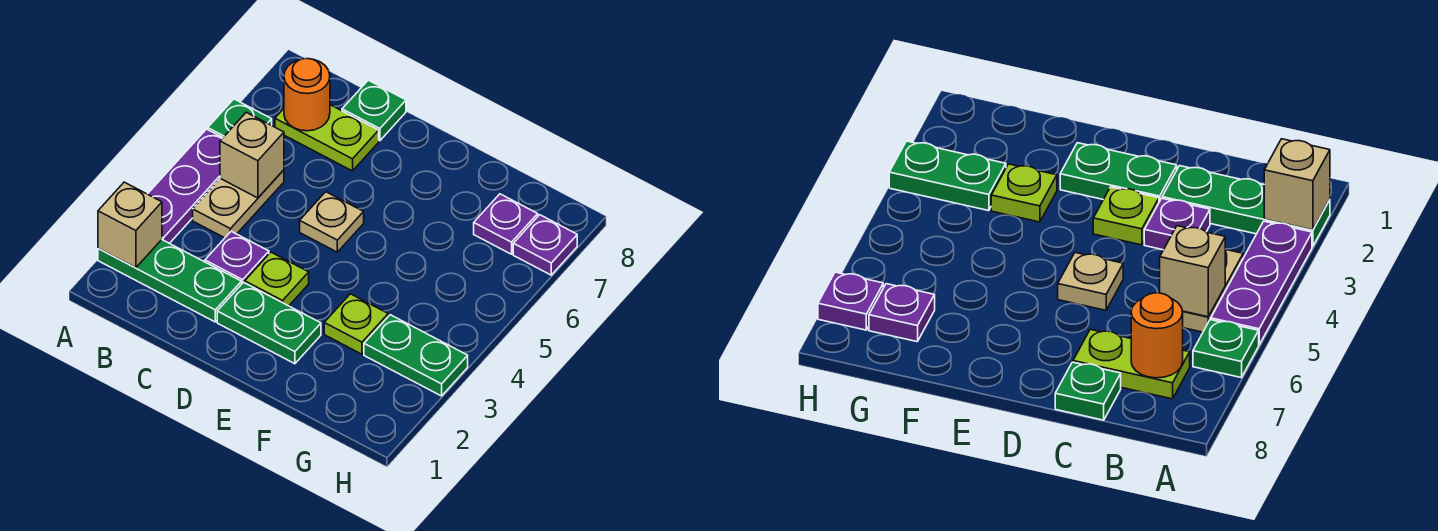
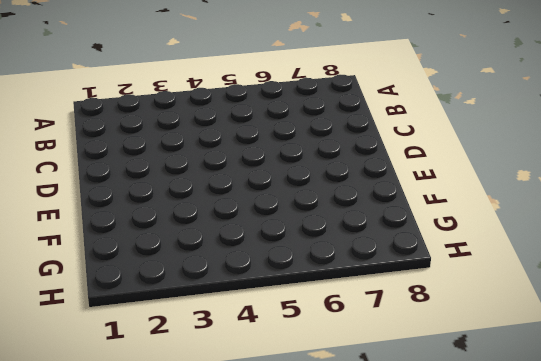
none -> green plate A2:C2 level 1
none -> purple plate A3:A5 level 1
none -> green plate A6 level 1

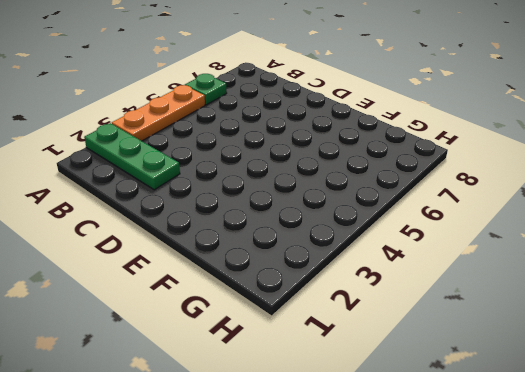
orange plate A3:A5 level 1 -> purple plate A3:A5 level 1
none -> tan plate B4:B5 level 1
none -> lime plate B7:C7 level 1
none -> purple plate C3 level 1

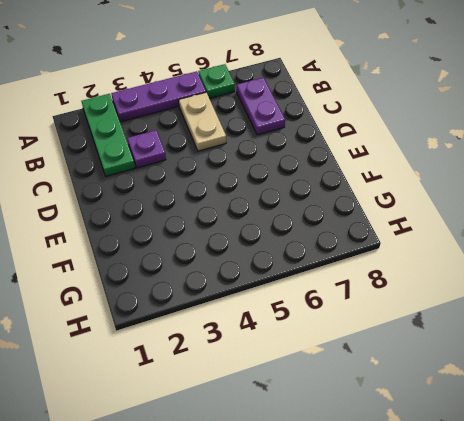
tan plate B5:C5 level 1 -> tan plate B4:B5 level 1
purple plate B7:C7 level 1 -> lime plate B7:C7 level 1
none -> green plate C8 level 1
none -> green plate D2:E2 level 1
none -> lime plate D3 level 1

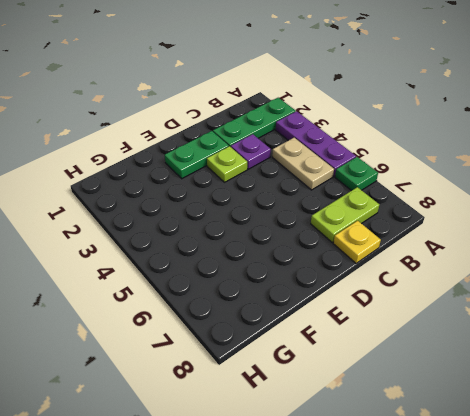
yellow plate C8 level 1 -> green plate C8 level 1
none -> tan plate D5 level 1
none -> lime plate F3 level 1
none -> green plate G3:H3 level 1

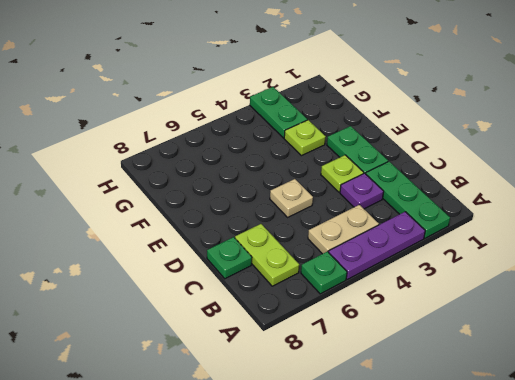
none -> purple plate G7 level 1
none -> purple plate H7 level 1
none -> tan brick A2 level 2

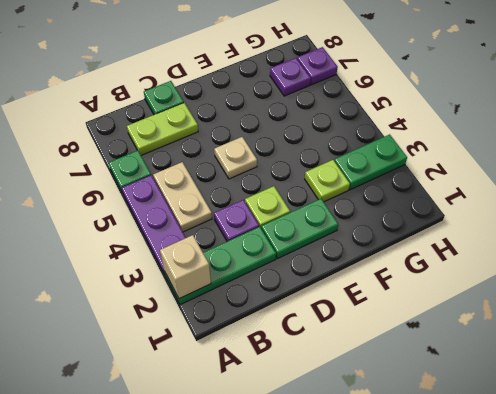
none -> tan brick B5 level 2
none -> orange round brick B7 level 2

